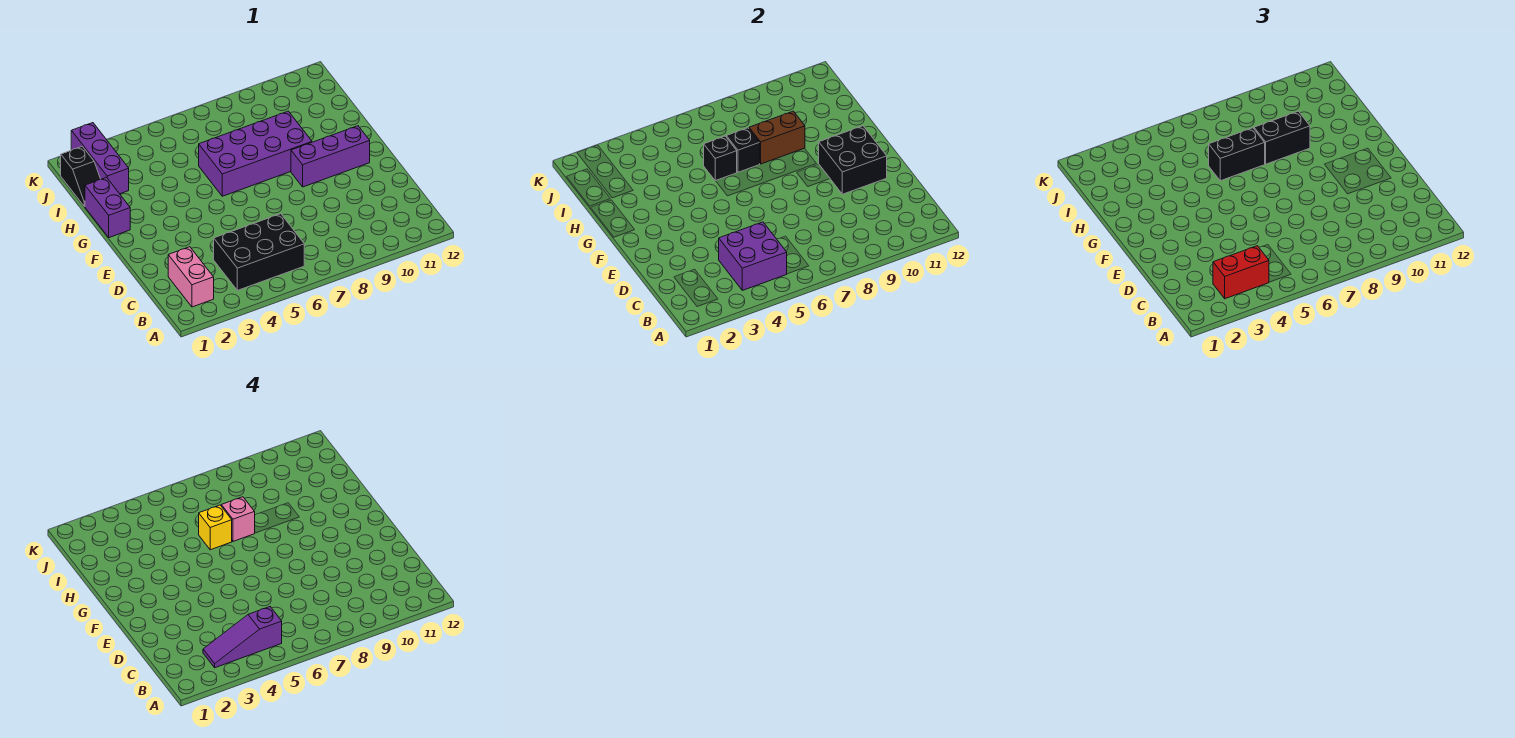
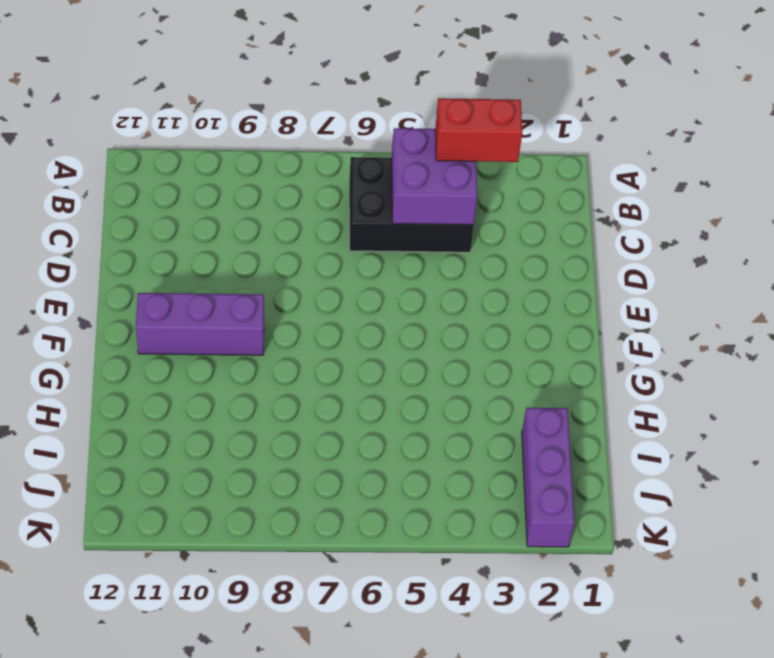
none -> pink brick B2:C2 level 1
none -> purple brick G1:H1 level 1
none -> purple brick G6:H9 level 1

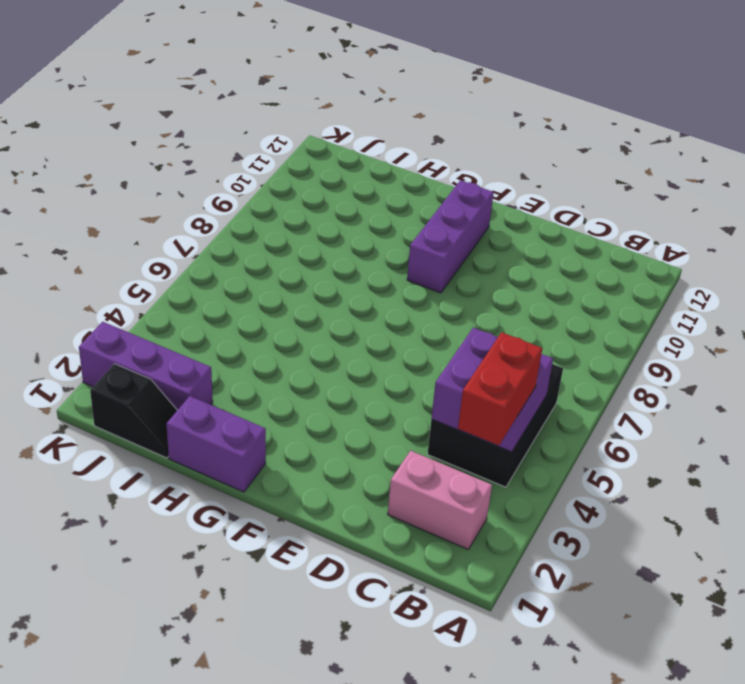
none -> purple brick G6:H9 level 1
none -> black brick E10:F11 level 2
none -> black brick H6 level 2

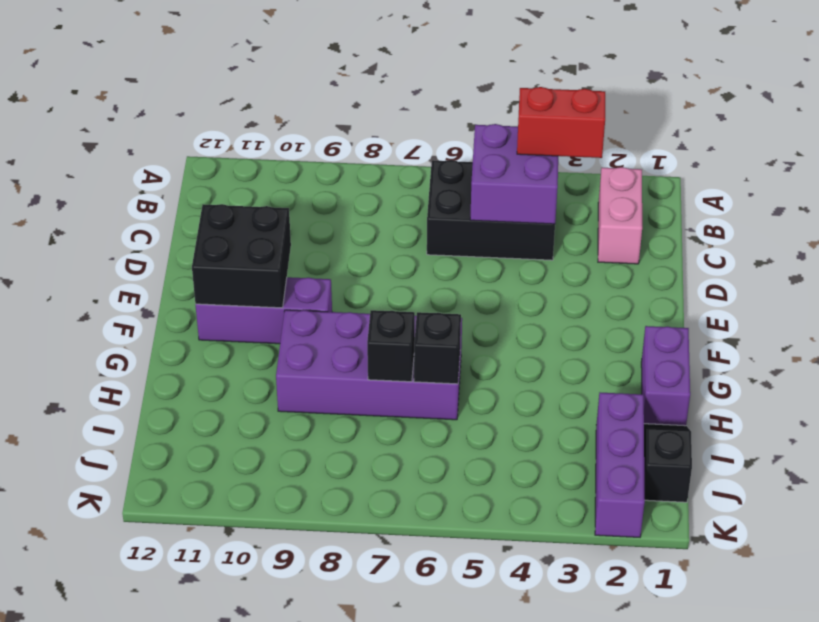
none -> brown brick H8:H9 level 2
none -> black brick H6:H7 level 3
none -> black brick H8:H9 level 3

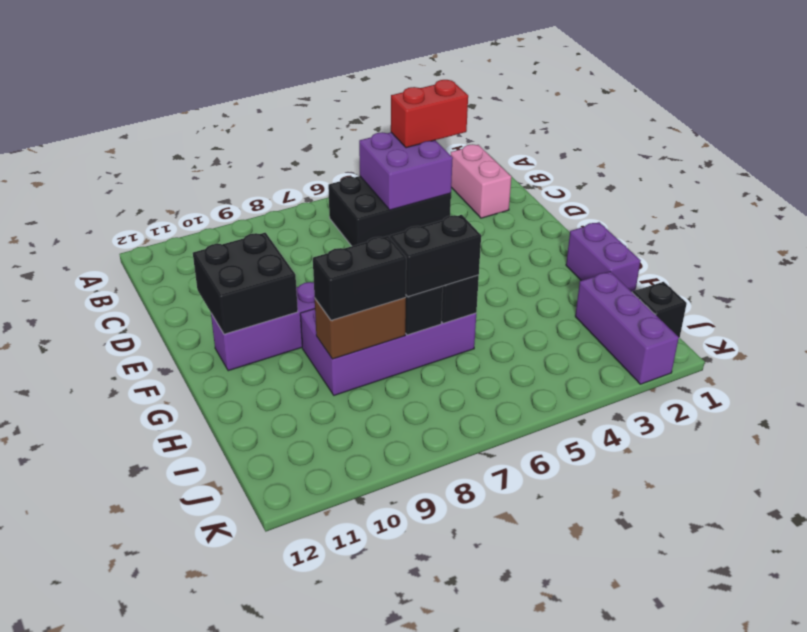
none -> purple slope B3:B5 level 4 top 5
none -> yellow brick H6 level 4
none -> pink brick H7 level 4

